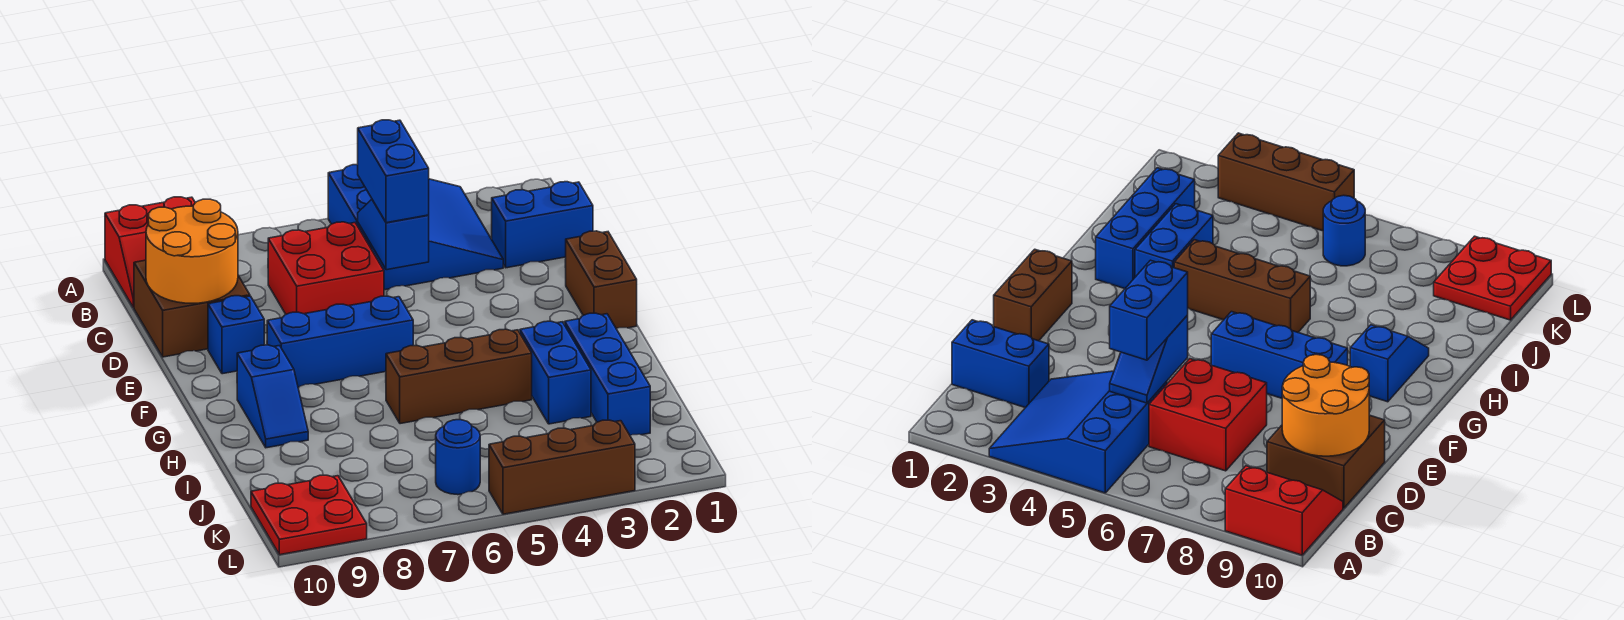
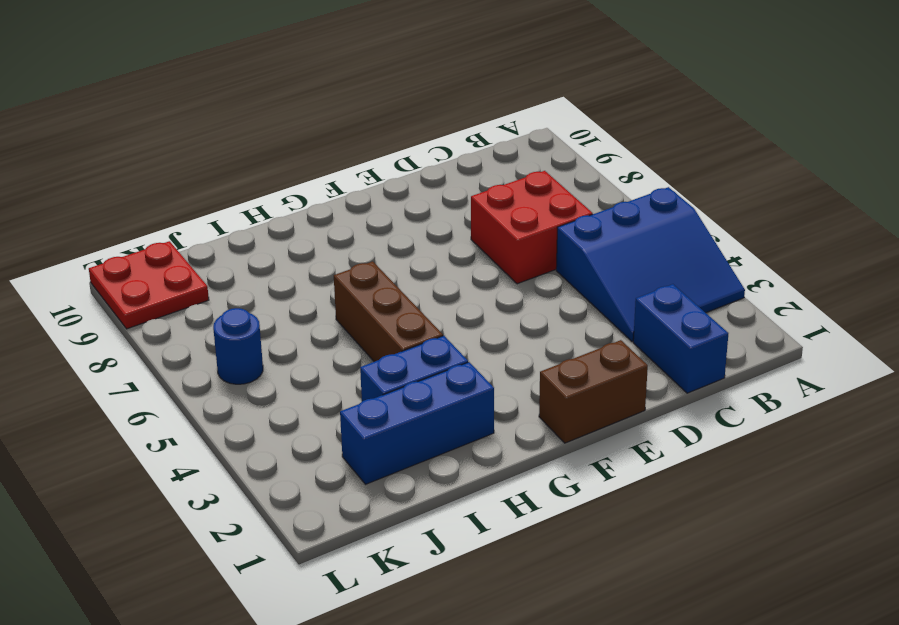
none -> red slope A9:B10 level 1 top A
none -> brown brick C9:D10 level 1
none -> blue brick E9 level 1

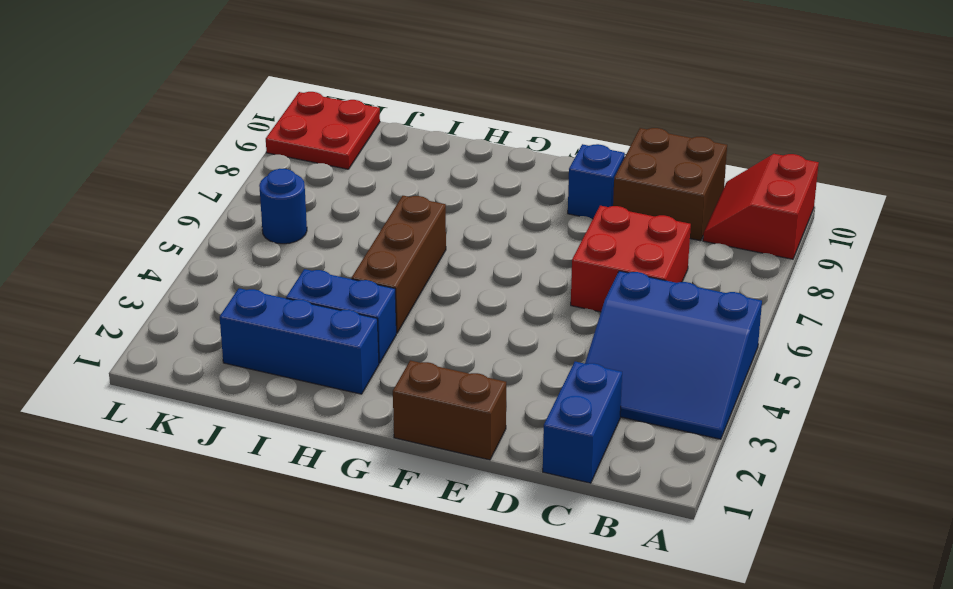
none -> blue brick F6:F8 level 1
none -> blue slope G9:H9 level 1 top G
none -> brown brick L3:L5 level 1

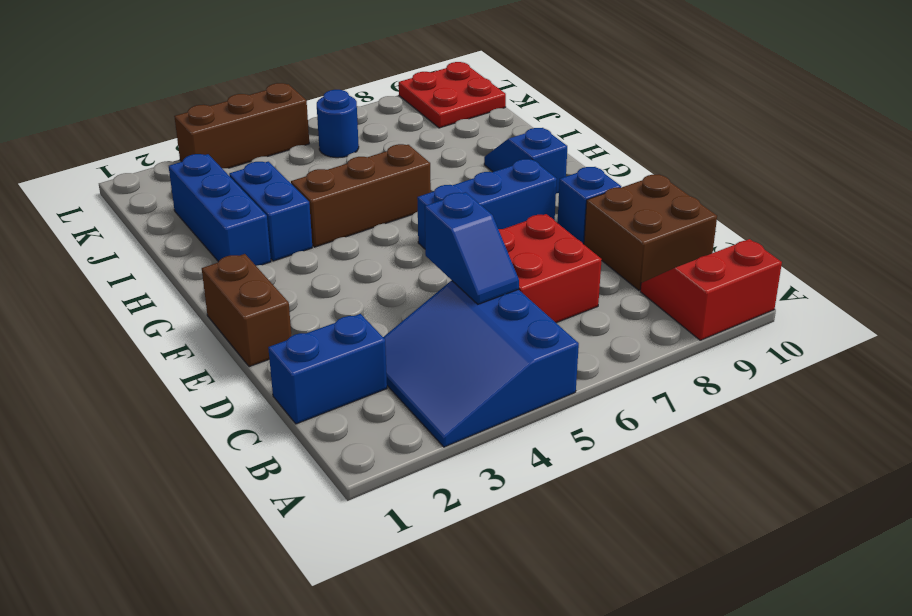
none -> orange round brick C9:D10 level 2
none -> blue brick C5:D5 level 3

